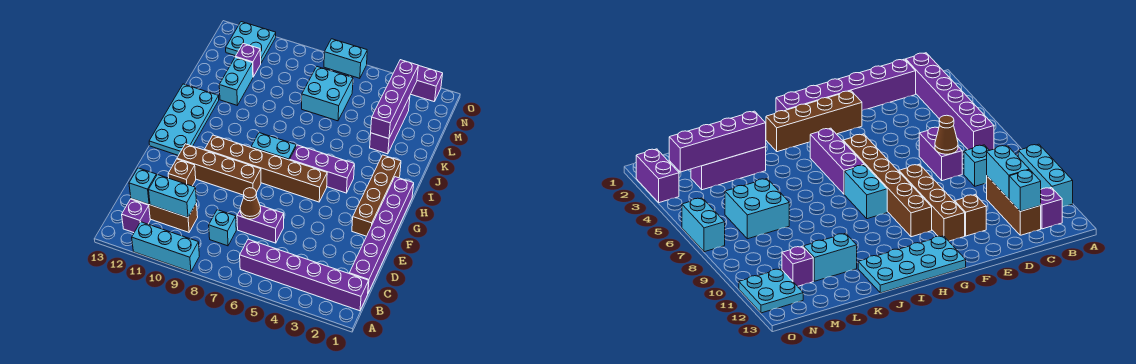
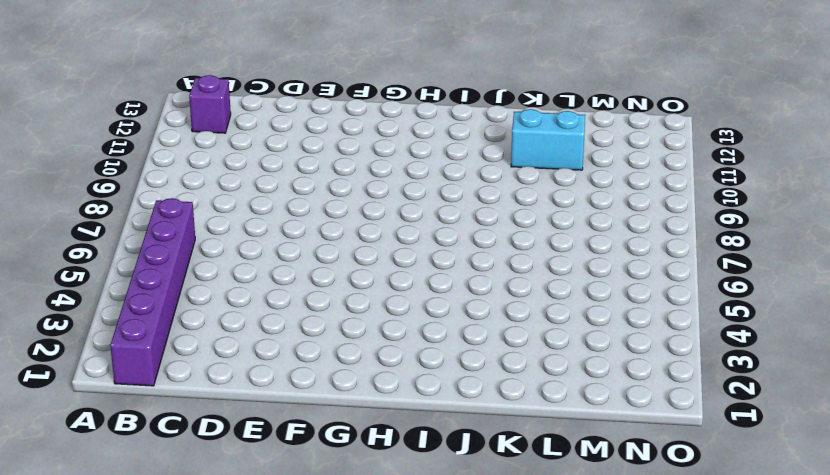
none -> cyan brick A9:A11 level 1
none -> purple brick C1:H1 level 1
none -> cyan brick C8 level 1

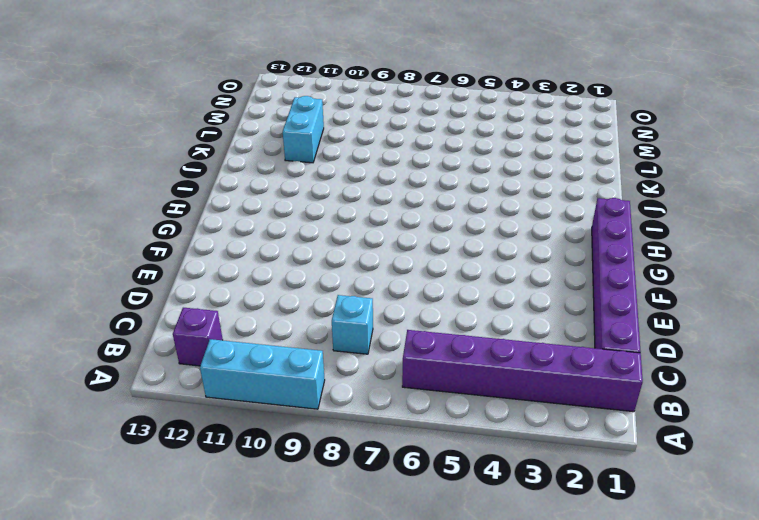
none -> brown brick C10:C12 level 1
none -> purple brick D6:D7 level 1
none -> brown brick E11 level 1

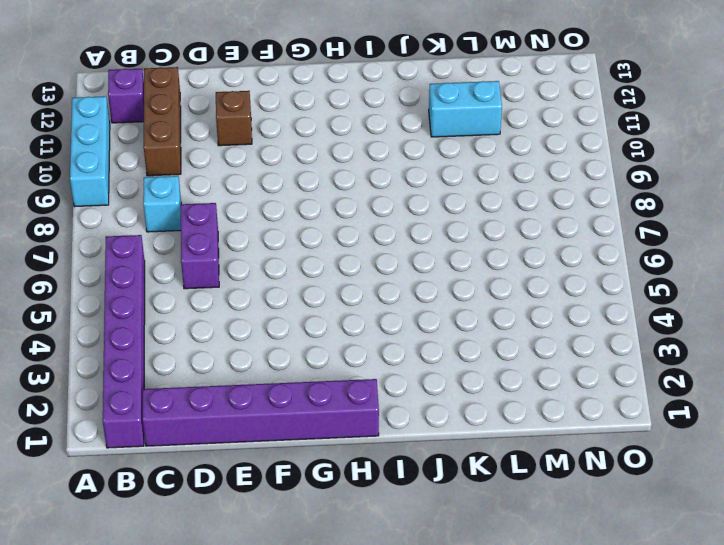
none -> brown brick F2:I2 level 1
none -> brown brick F8:F11 level 1
none -> brown brick G5:G10 level 1

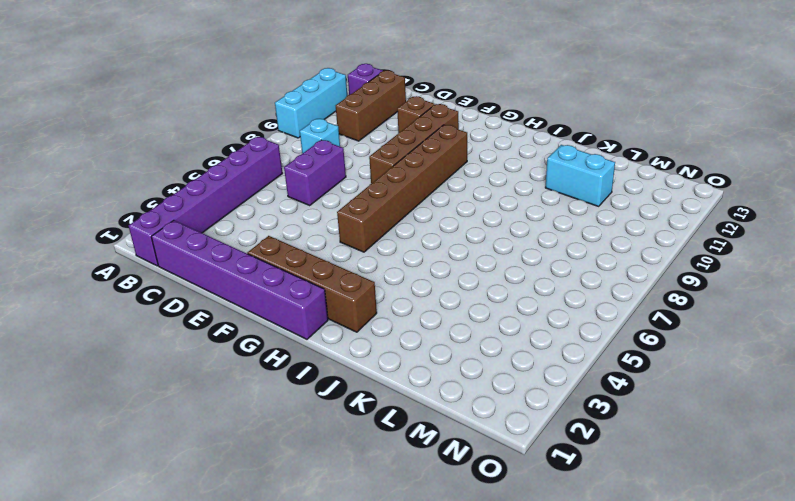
none -> cyan plate G12:J13 level 1
none -> purple brick H4:H6 level 1
none -> cyan brick H7:H8 level 1

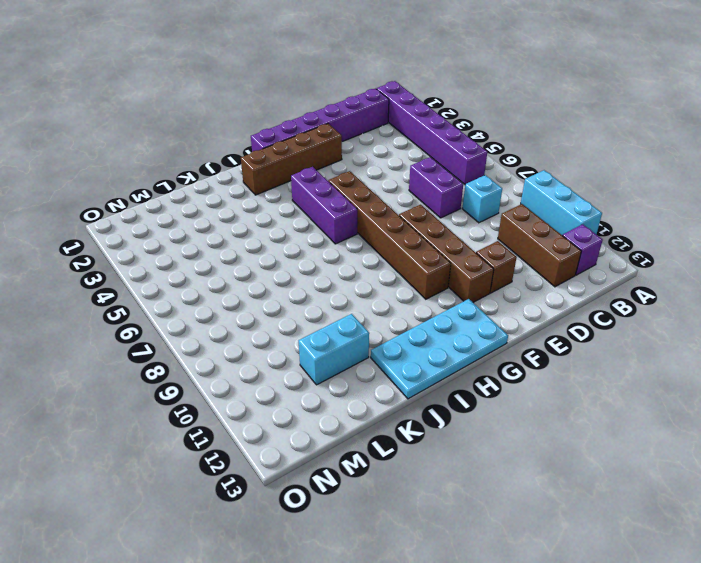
none -> cyan brick H7:H8 level 1
none -> purple brick K3:M3 level 1
none -> cyan brick L6:M7 level 1

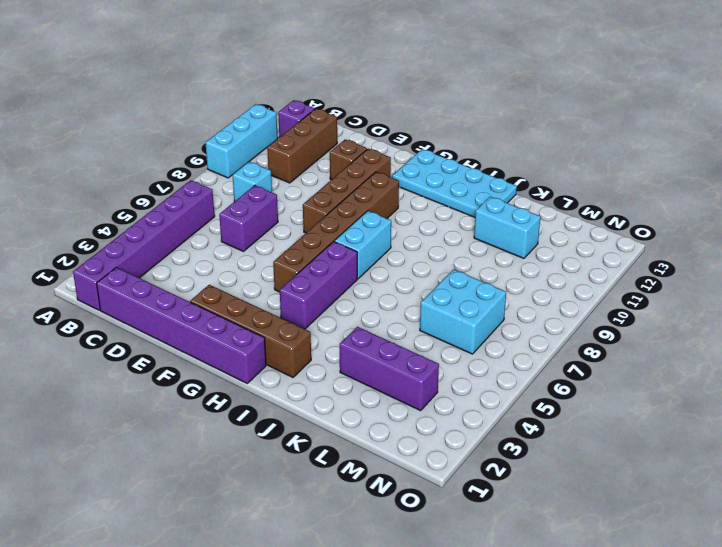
none -> purple brick M11 level 1
none -> cyan plate N11:O12 level 1
none -> purple brick O2:O3 level 1

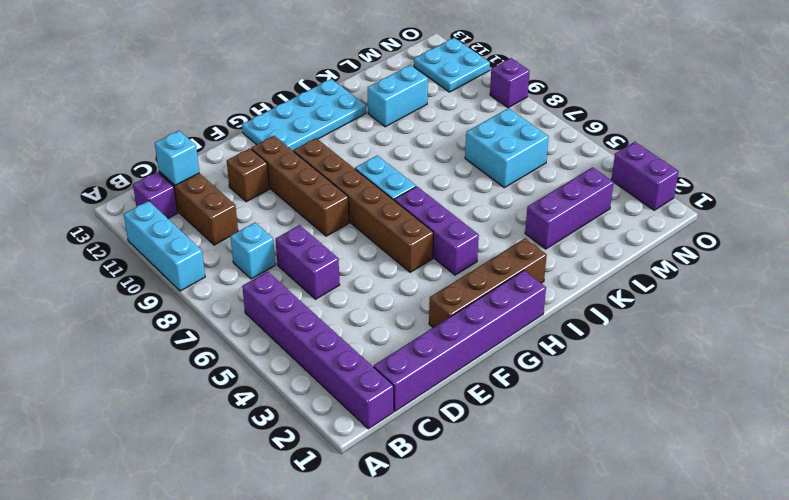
purple brick O9 level 1 -> purple brick M11 level 1
none -> cyan brick O6:O7 level 1
none -> cyan brick C10:C11 level 2
none -> brown cone D7 level 2

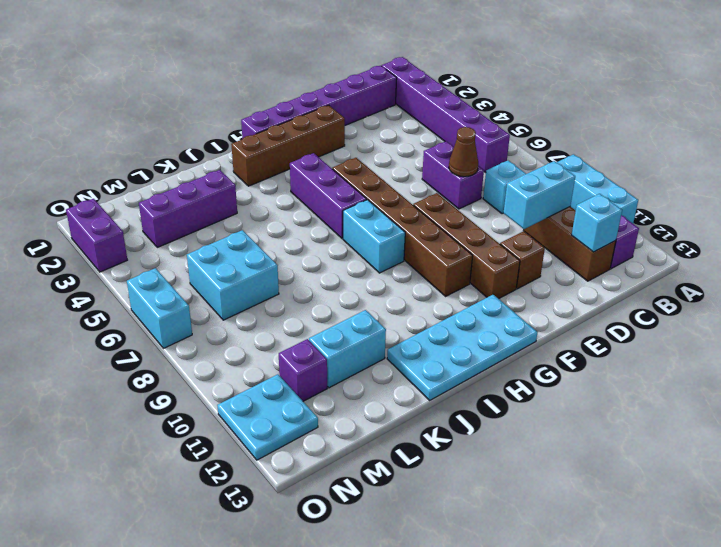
cyan brick C10:D10 level 2 -> cyan brick C10:C11 level 2
none -> purple brick K3:N3 level 2

